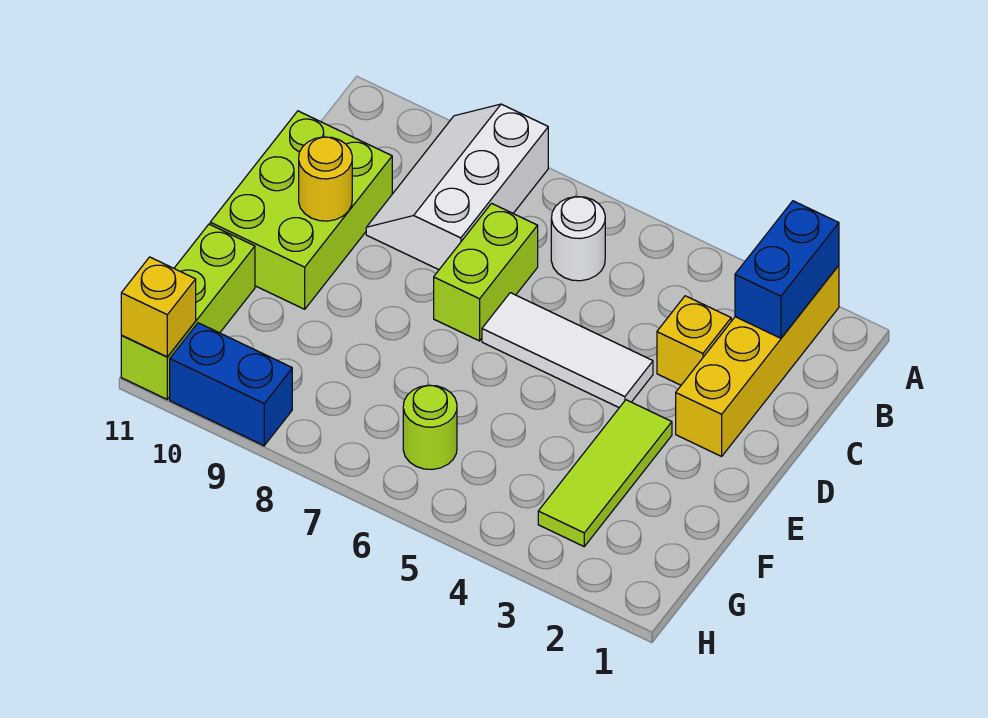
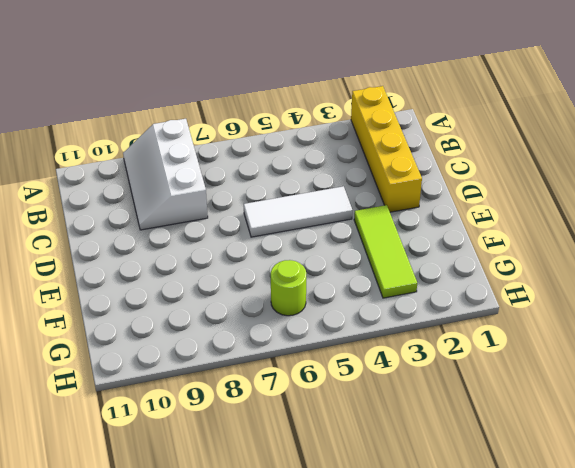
none -> white round brick B6 level 1
none -> yellow brick C3 level 1
none -> lime brick C7:D7 level 1

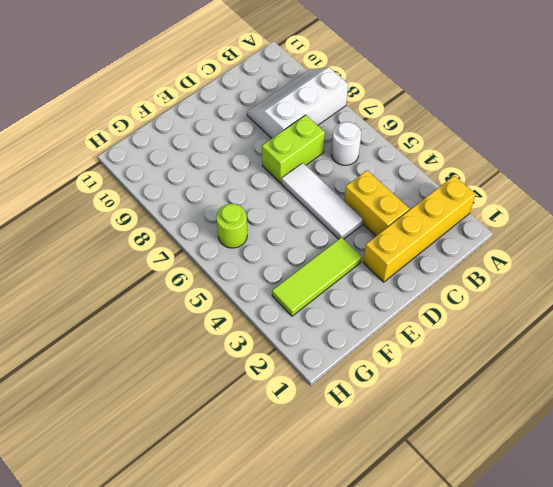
yellow brick C3:C4 level 1 -> yellow brick C3 level 1
none -> lime brick C10:E11 level 1
none -> lime brick F11:H11 level 1
none -> blue brick H9:H10 level 1

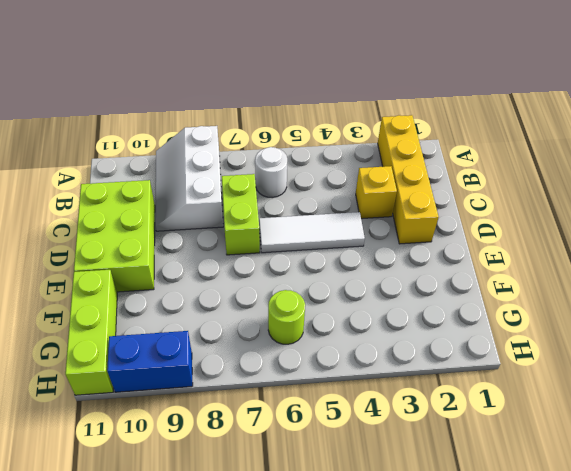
none -> lime tile E3:G3 level 1
none -> blue brick A2:B2 level 2
none -> yellow round brick D10 level 2

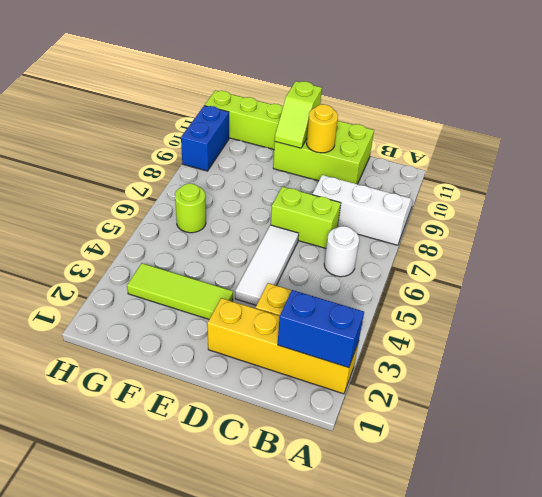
lime slope E10:E11 level 2 top 11 -> none
none -> yellow brick H11 level 2

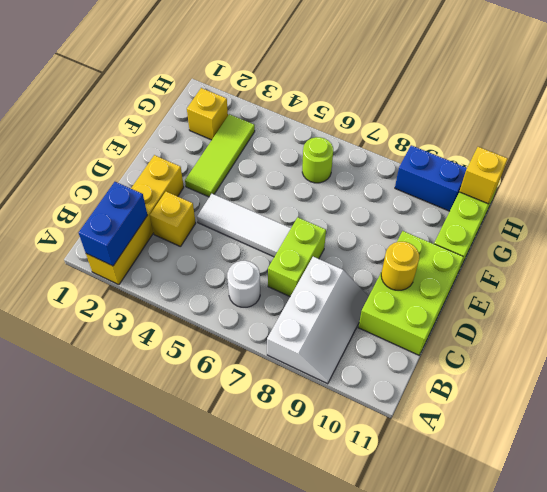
yellow brick G2 level 1 -> none

